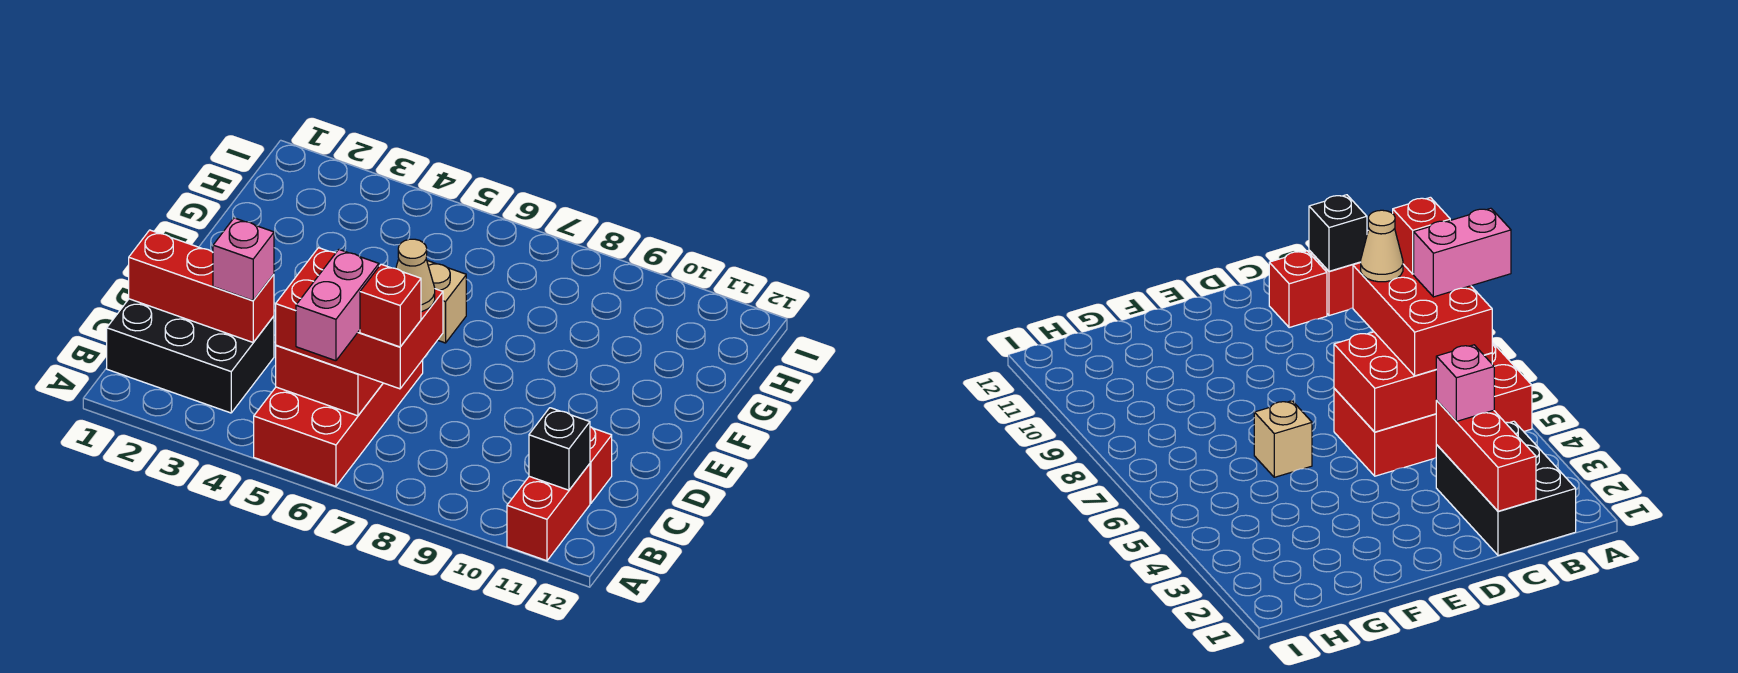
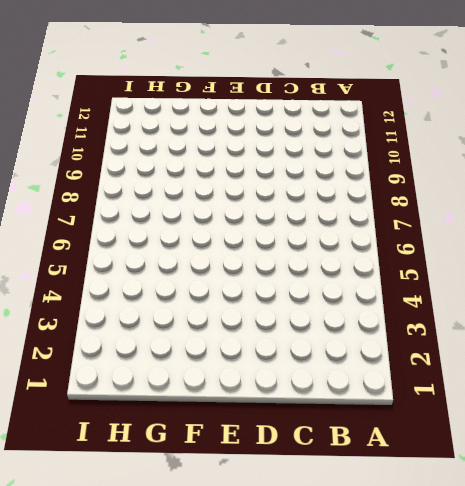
none -> red brick A5:D6 level 1
none -> red brick A11:B11 level 1
none -> black brick B1:C3 level 1

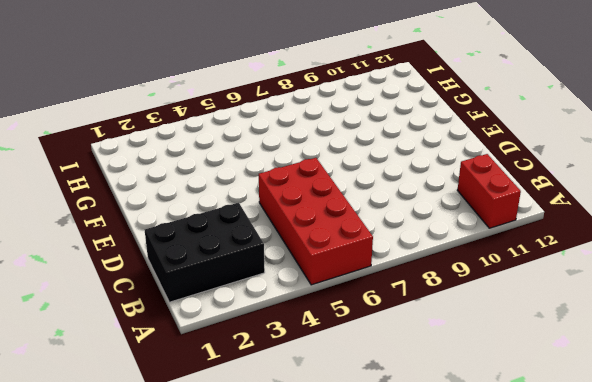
none -> red brick C11 level 1
none -> tan brick F6 level 1
none -> red brick B5:D6 level 2

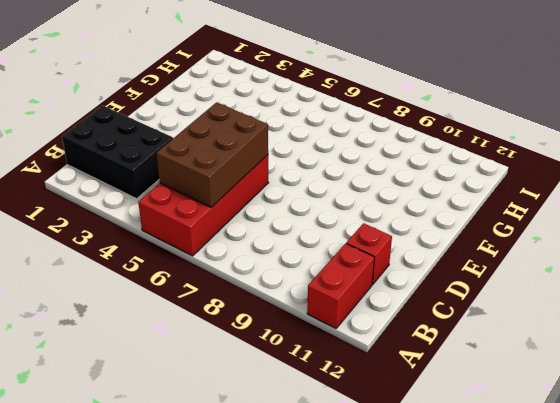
brown brick B5:D6 level 2 -> red brick B5:D6 level 2
none -> tan brick F6 level 1
none -> black brick B11 level 2
none -> red brick C1:C3 level 2

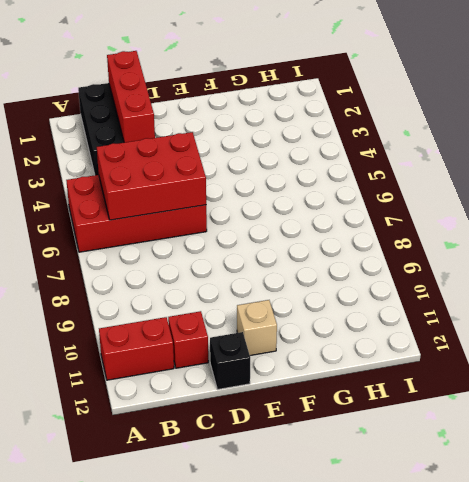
black brick D12 level 1 -> black brick B11 level 2
tan brick E11 level 1 -> tan brick F6 level 1
none -> red brick B5:C7 level 3
none -> pink brick C3 level 3
none -> pink brick A6:B6 level 4

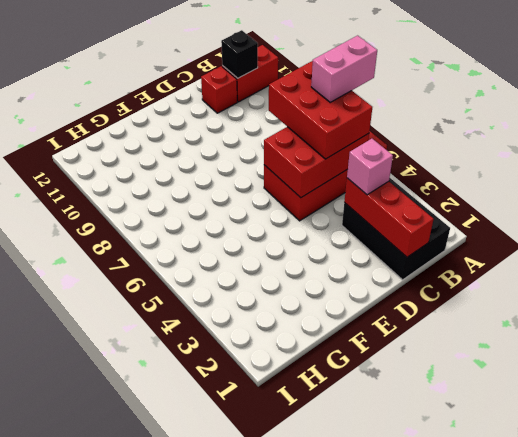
none -> tan brick F6 level 1
none -> red brick B7 level 4
none -> tan cone C7 level 4

